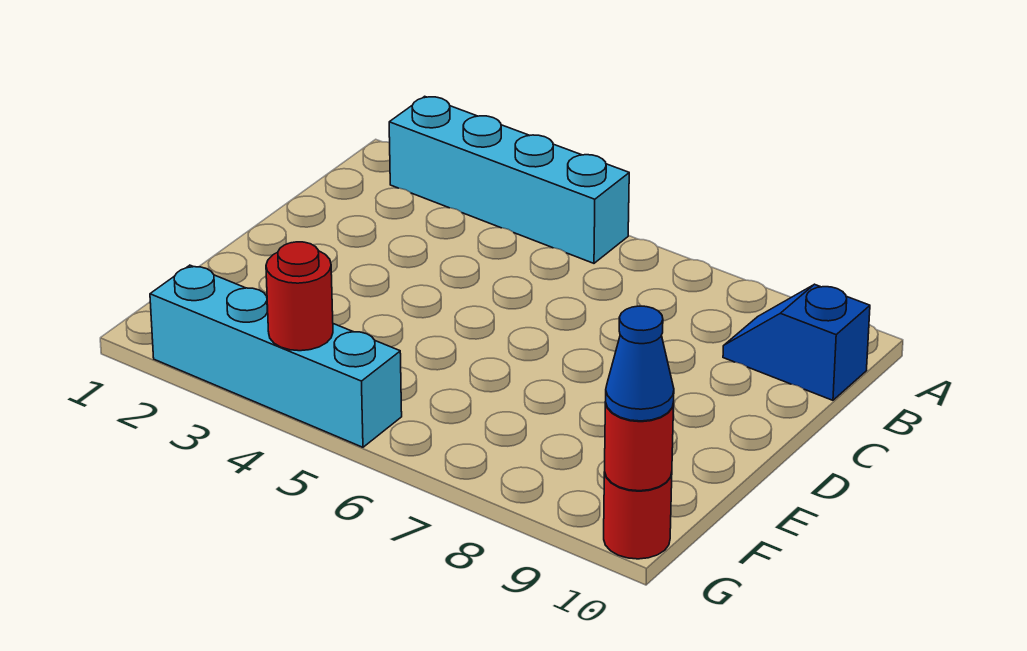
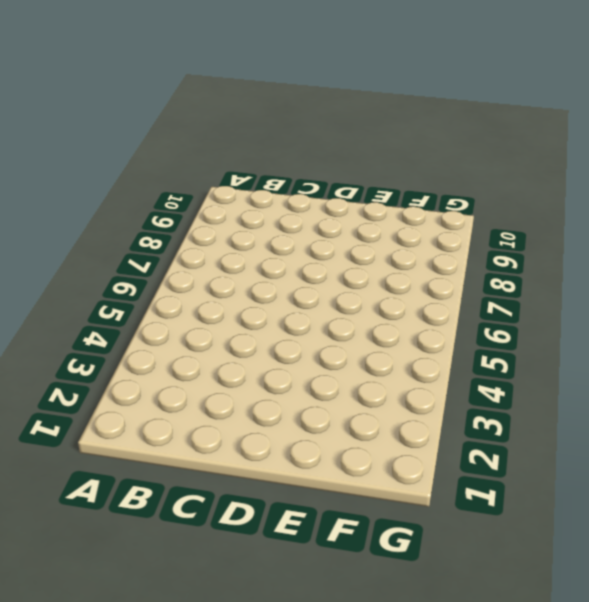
none -> cyan brick A2:A5 level 1
none -> blue slope B9:B10 level 1 top 10

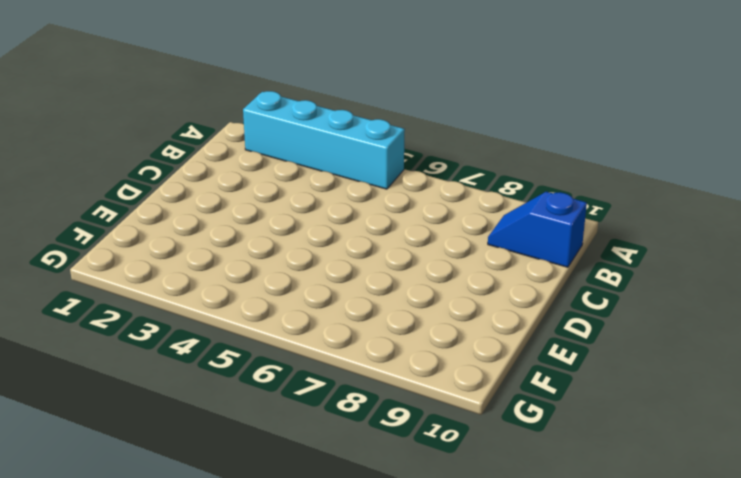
none -> cyan brick G2:G5 level 1
none -> red round brick G10 level 1

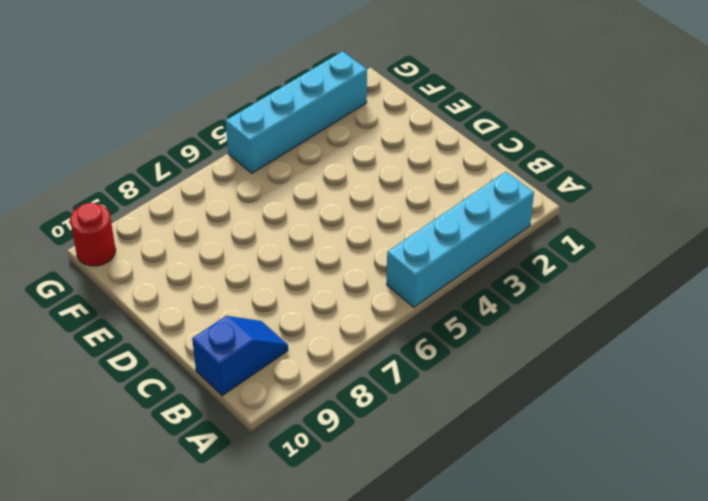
none -> red round brick G4 level 2
none -> red round brick G10 level 2

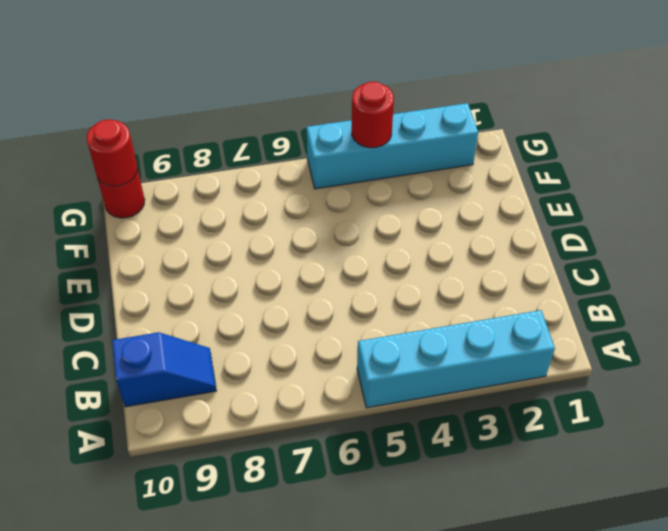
none -> blue cone G10 level 3

